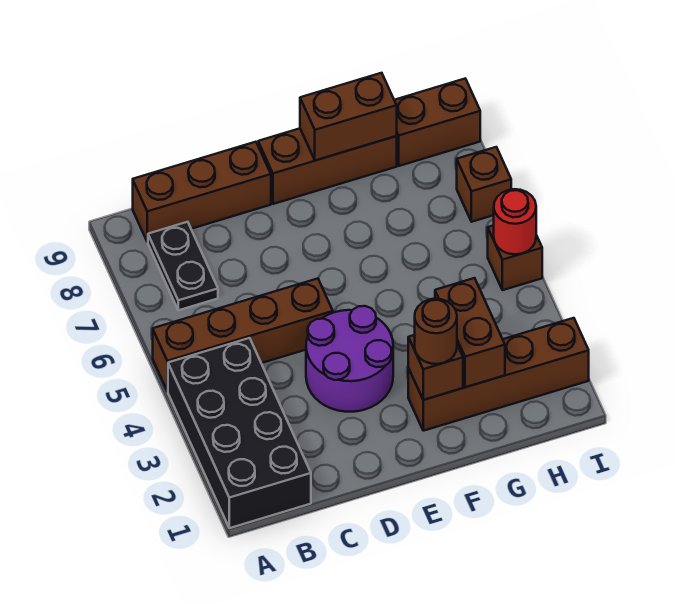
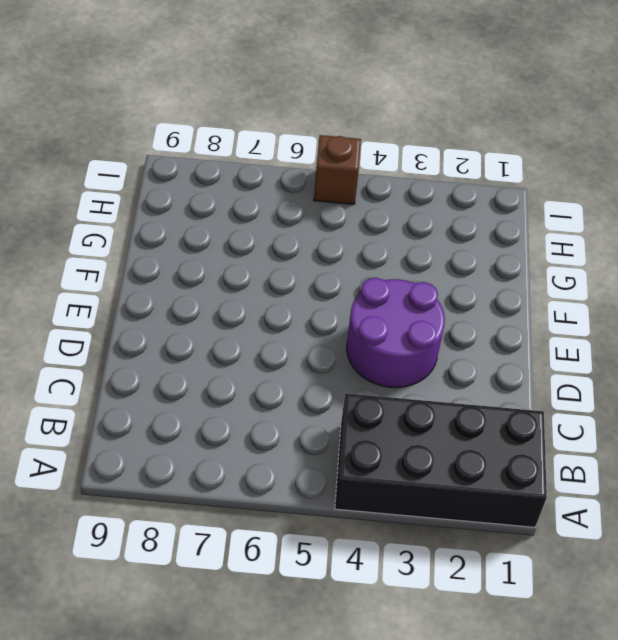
none -> brown brick A5:D5 level 1
none -> black plate B7:B8 level 1
none -> brown brick B9:D9 level 1

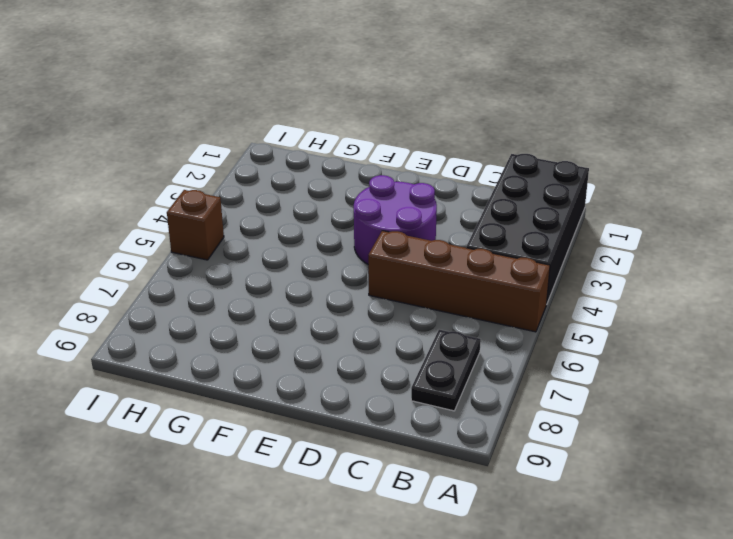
none -> brown brick B9:D9 level 1
none -> brown brick E9:G9 level 1
none -> brown brick F2:I2 level 1

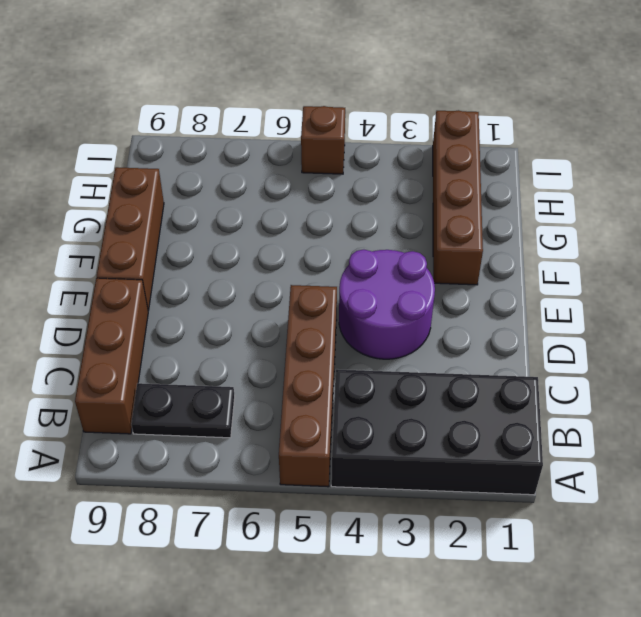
none -> brown brick H9:I9 level 1
none -> brown brick I7 level 1
none -> brown brick F2 level 2

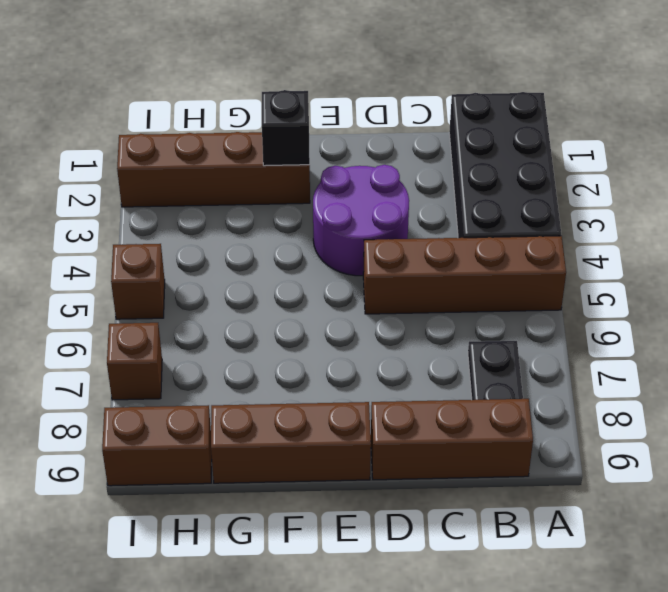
black brick F2 level 2 -> brown brick F2 level 2
none -> brown brick F9:G9 level 2
none -> brown brick G2:G3 level 2
none -> red round brick I5 level 2

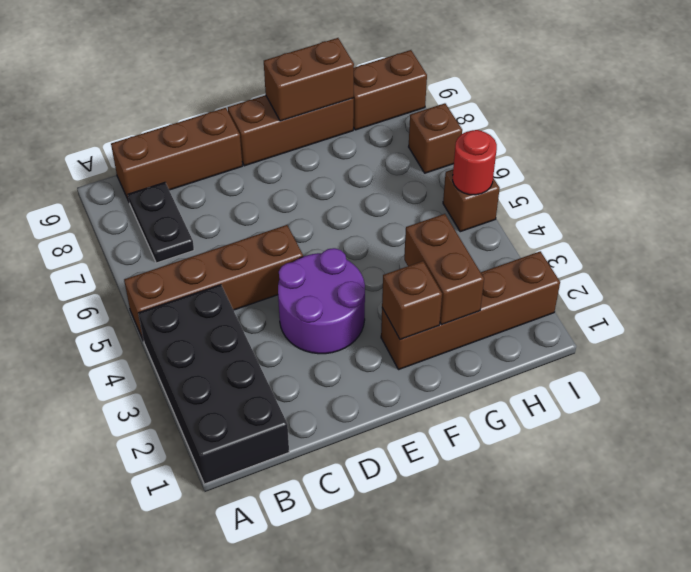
none -> brown round brick F2 level 3

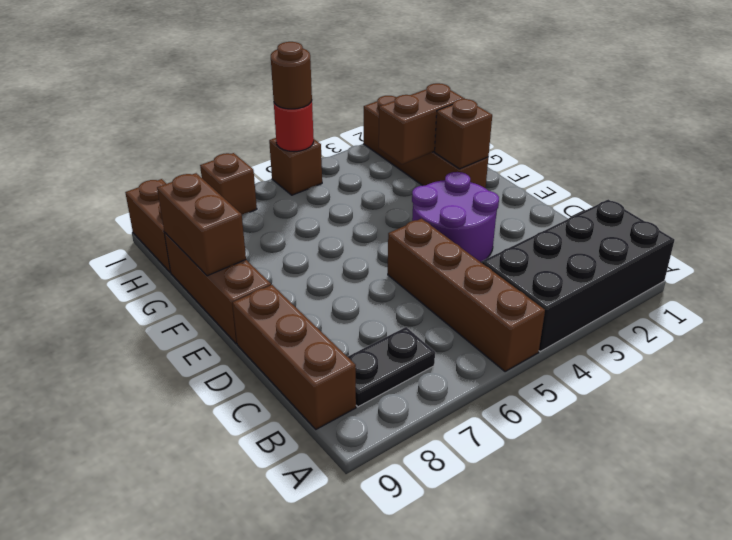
brown round brick I5 level 3 -> brown round brick F2 level 3

